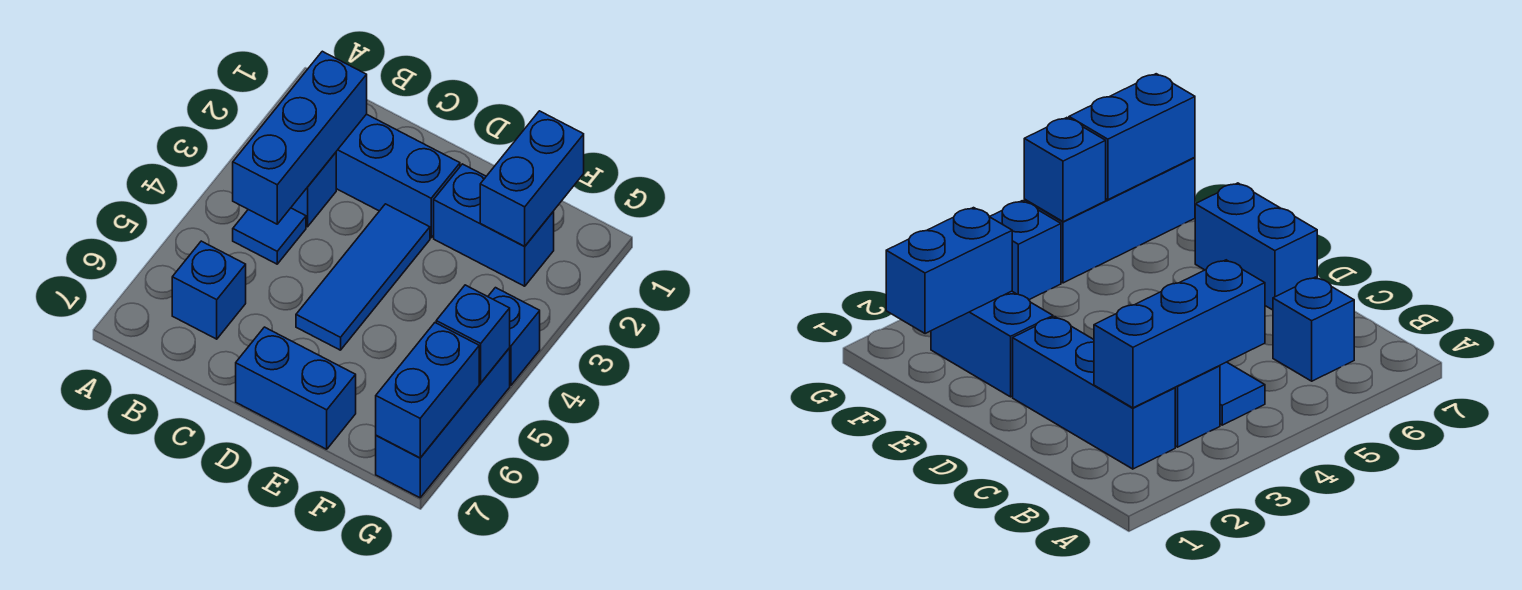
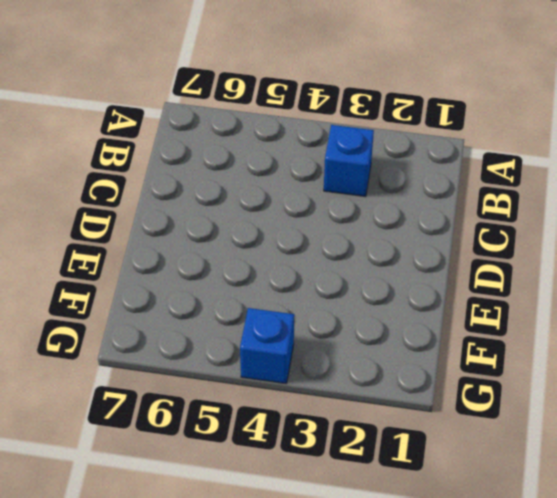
none -> blue brick B2:D2 level 1
none -> blue tile B4 level 1
none -> blue brick B6 level 1

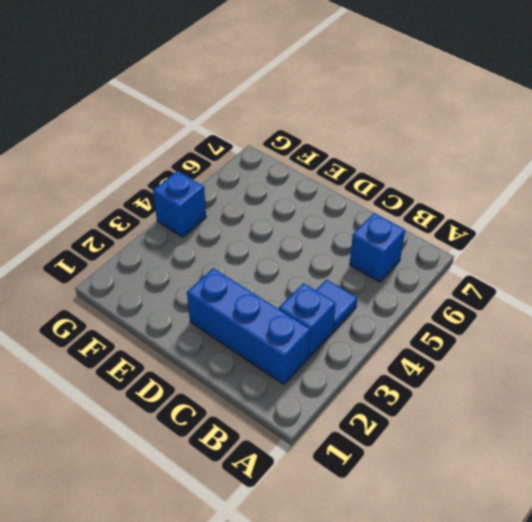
none -> blue tile D3:D5 level 1
none -> blue brick D7:E7 level 1
none -> blue brick E2:F2 level 1

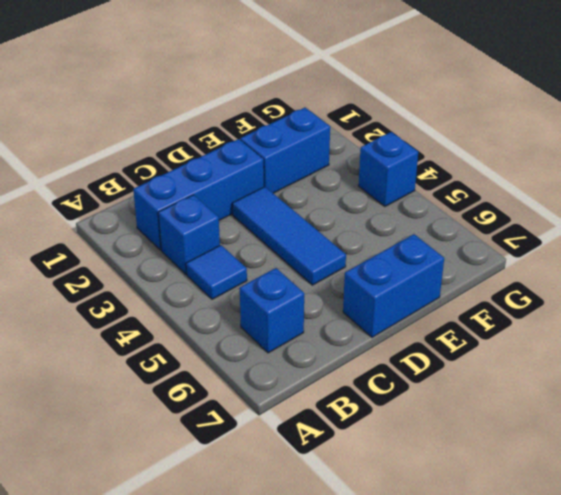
none -> blue brick G5:G7 level 1
none -> blue brick B2:B4 level 2
none -> blue brick F1:F2 level 2

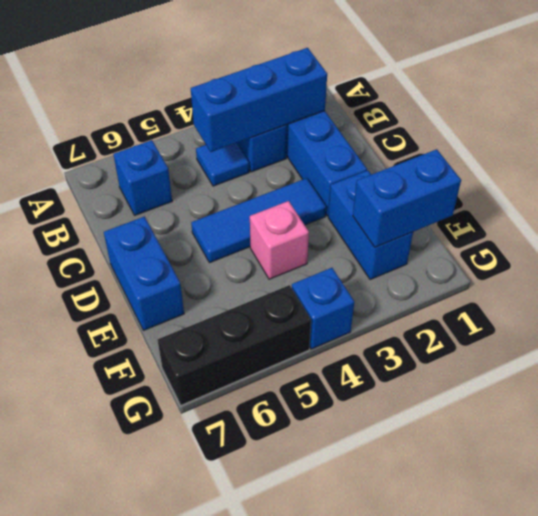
pink brick E4 level 1 -> none
black brick G5:G7 level 1 -> blue brick G5:G7 level 1
none -> blue brick G5 level 2
none -> blue brick G6:G7 level 2

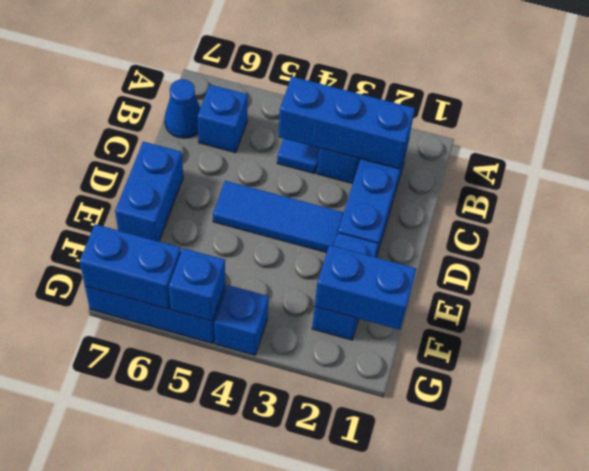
blue cone B7 level 1 -> none

